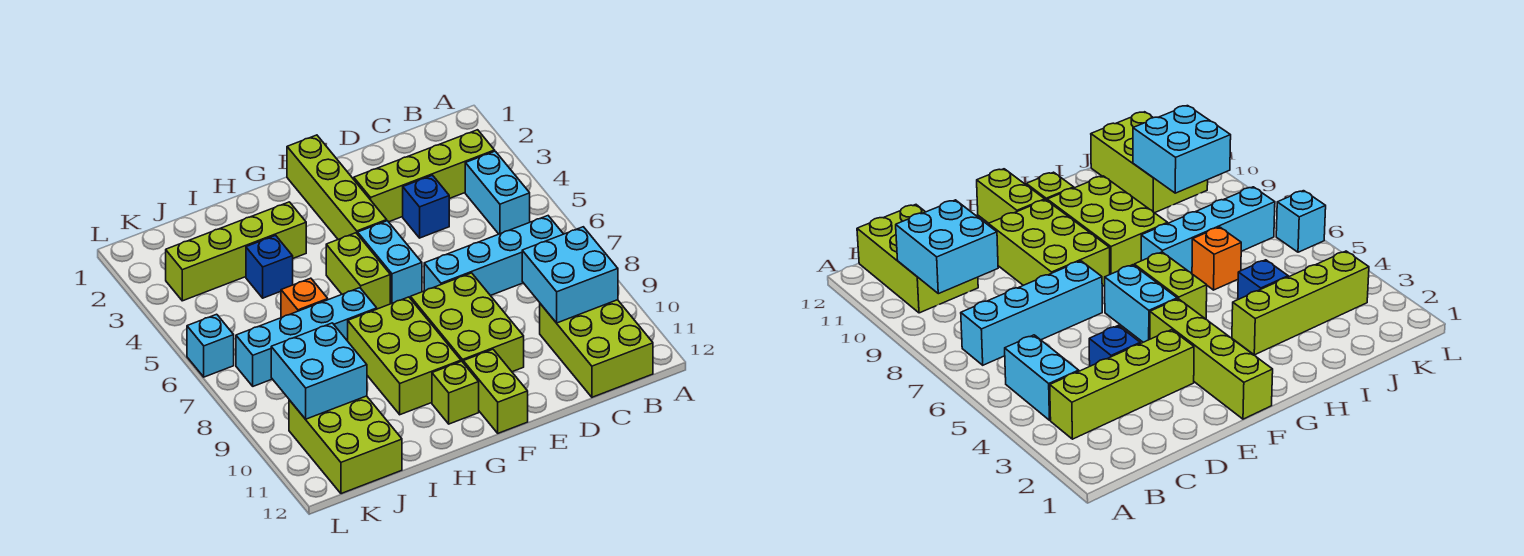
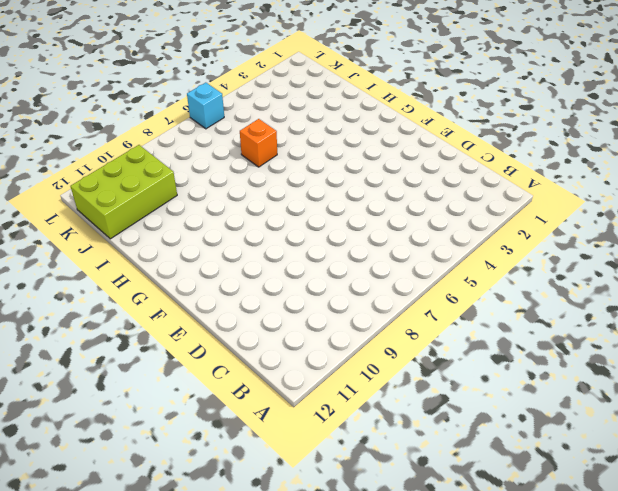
none -> lime brick B3:E3 level 1
none -> cyan brick B4:B5 level 1
none -> cyan brick B7:E7 level 1

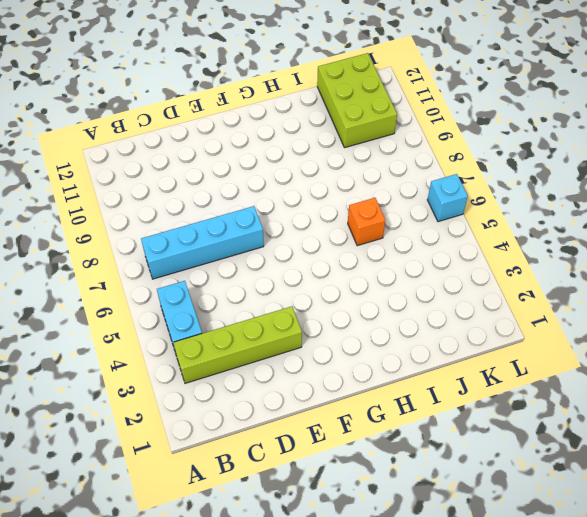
none -> lime brick B10:C12 level 1
none -> blue brick D4 level 1
none -> lime brick E8:F10 level 1

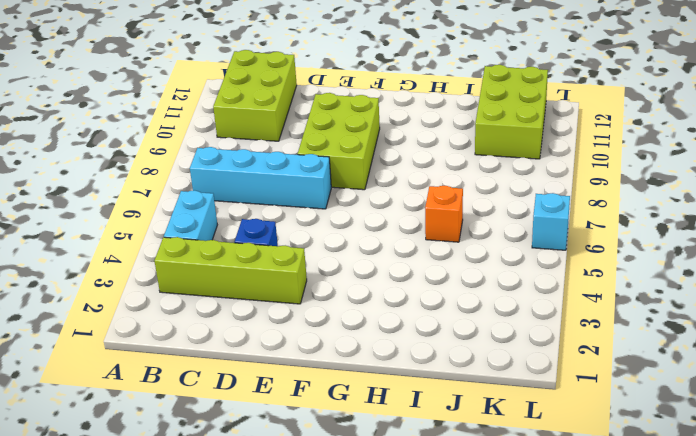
none -> lime brick F1:F4 level 1
none -> cyan brick F5:F6 level 1
none -> lime brick F11:F12 level 1

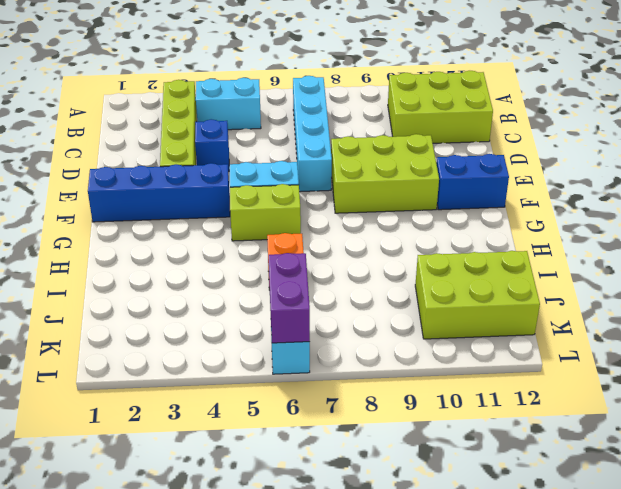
blue brick F1:F4 level 1 -> lime brick F1:F4 level 1
blue brick F11:F12 level 1 -> lime brick F11:F12 level 1
purple brick K6:L6 level 2 -> none
none -> lime brick G8:H10 level 1
none -> lime brick G11 level 1
none -> lime brick H3:K3 level 1

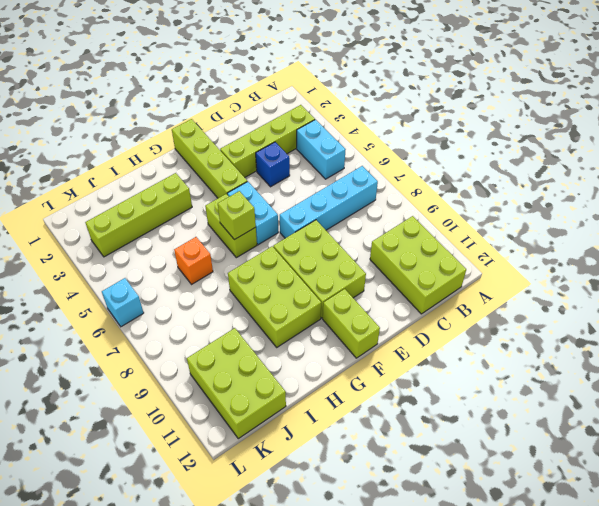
lime brick G6 level 2 -> lime brick G11 level 1
none -> cyan brick H7:K7 level 1
none -> blue brick I4 level 1
none -> cyan brick B9:C10 level 2

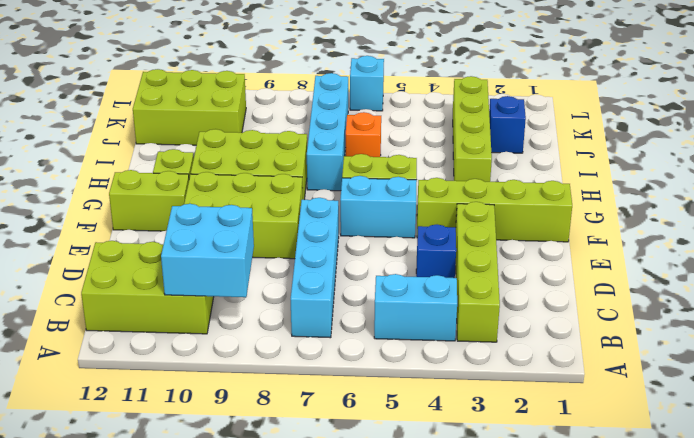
blue brick J2 level 1 -> blue brick I4 level 1
none -> cyan brick J9:K10 level 2

